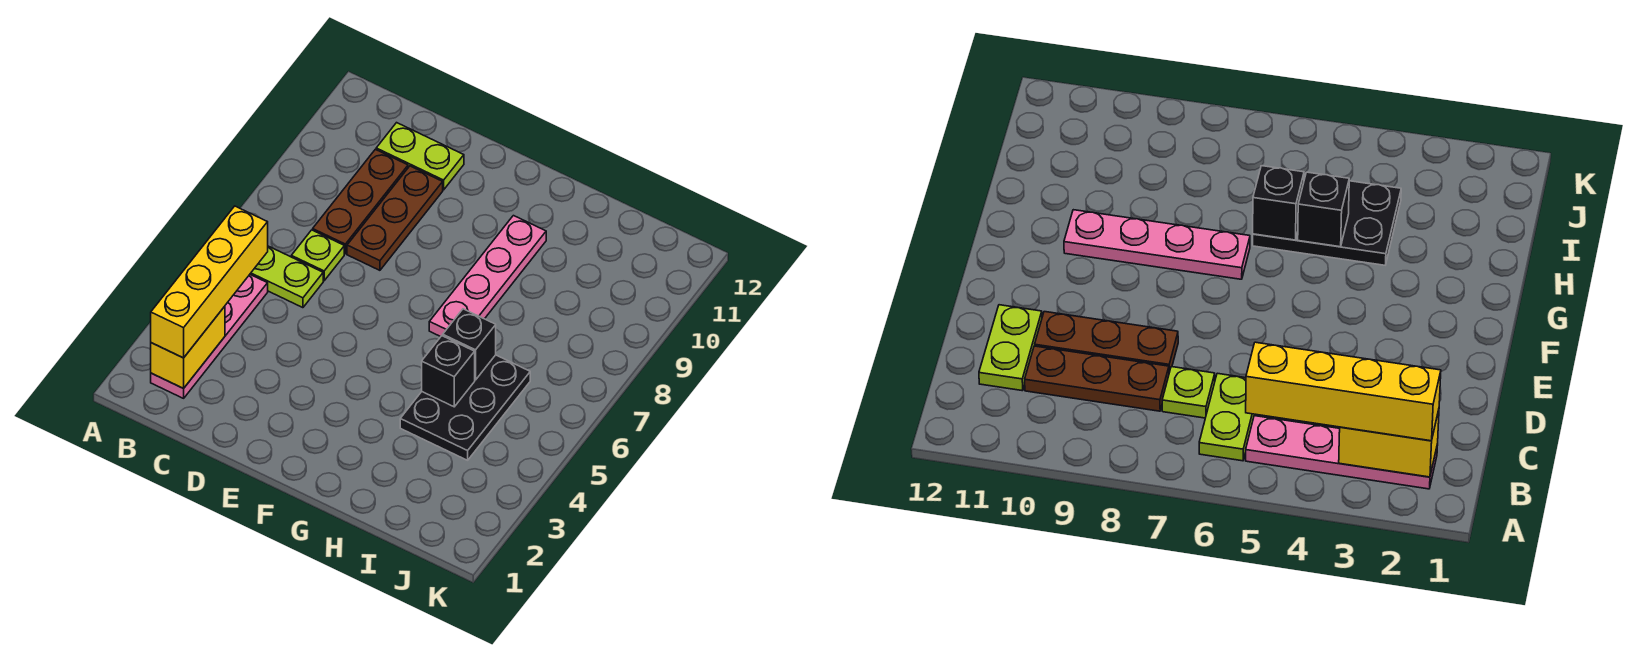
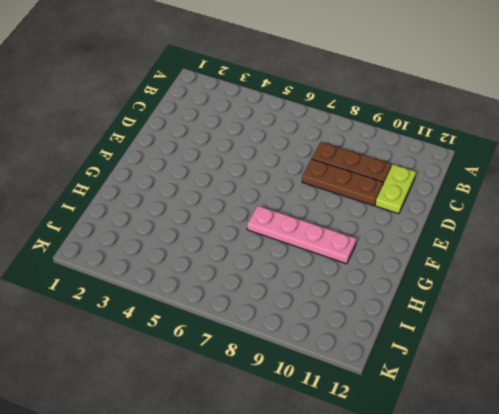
none -> pink plate B2:B5 level 1
none -> lime plate B6:C6 level 1
none -> lime plate C7 level 1

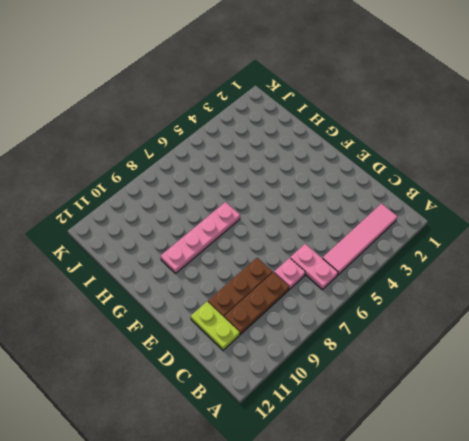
pink tile B2:B5 level 1 -> pink plate B2:B5 level 1
pink plate B6:C6 level 1 -> lime plate B6:C6 level 1
pink plate C7 level 1 -> lime plate C7 level 1
none -> black plate H4:I6 level 1
none -> yellow brick B2:B3 level 2
none -> black brick H5 level 2

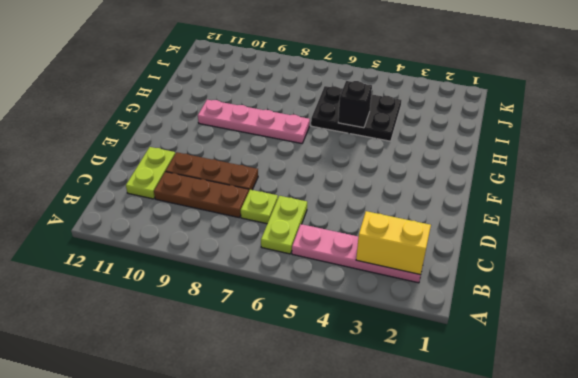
none -> black brick H6 level 2
none -> yellow brick B2:B5 level 3

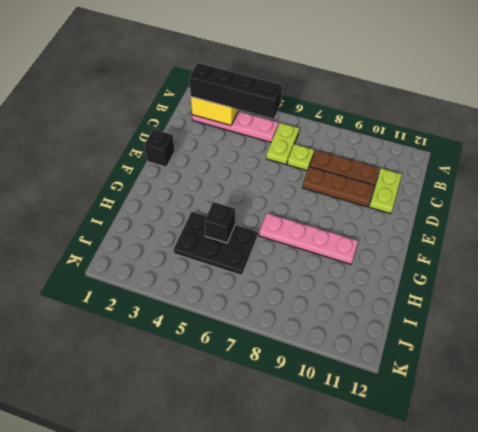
black brick B2:B5 level 3 -> yellow brick B2:B5 level 3
black brick E1 level 1 -> black brick H6 level 2

